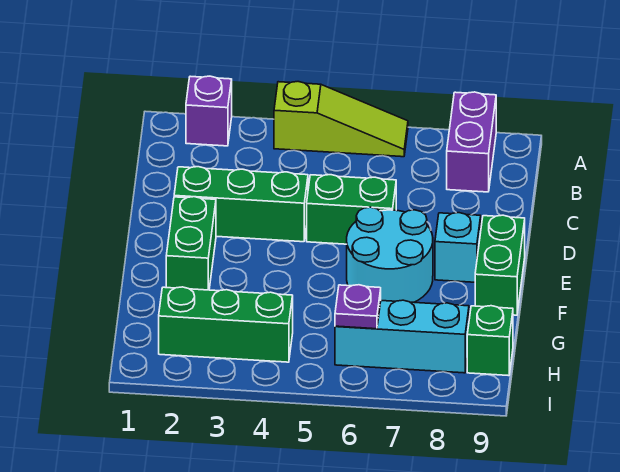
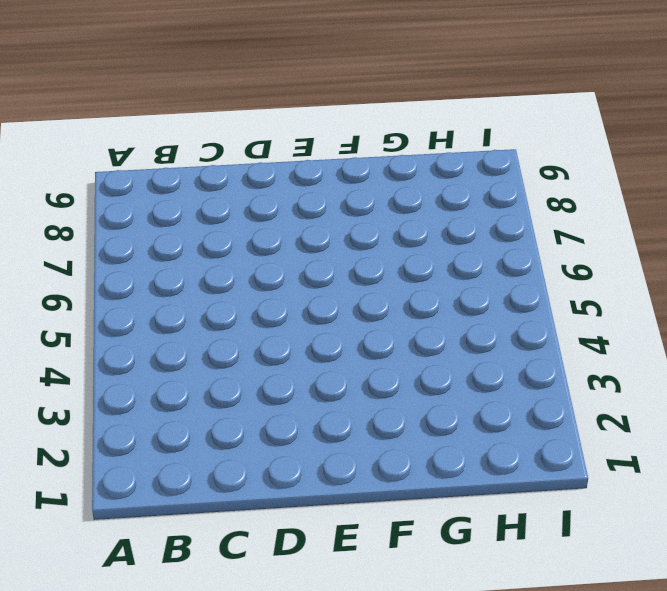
none -> purple brick A2 level 1
none -> lime slope A4:A6 level 1 top 4
none -> purple brick A8:B8 level 1

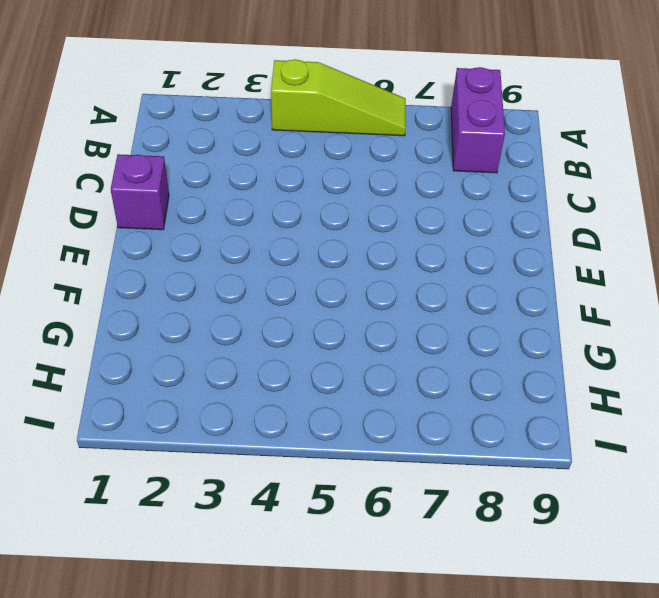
purple brick D1 level 1 -> purple brick A2 level 1
none -> green brick D2:D4 level 1
none -> green brick D5:D6 level 1
none -> green brick E2:F2 level 1

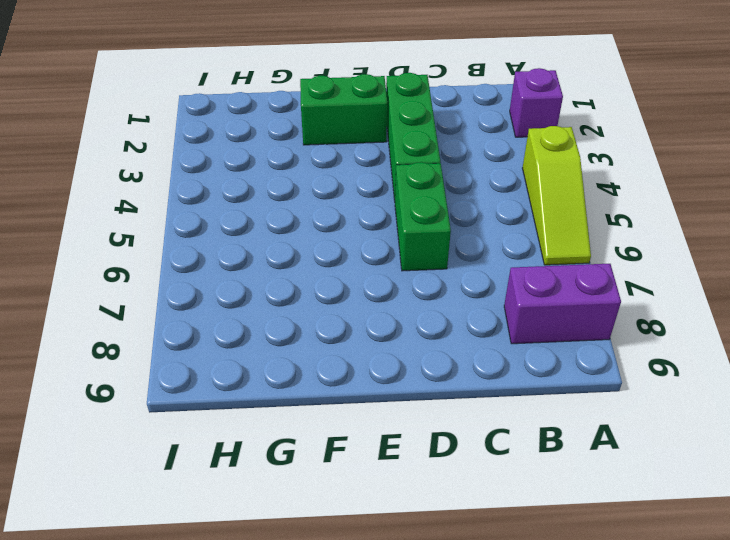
none -> cyan round brick E6:F7 level 1
none -> cyan brick E8 level 1
none -> green brick E9:F9 level 1

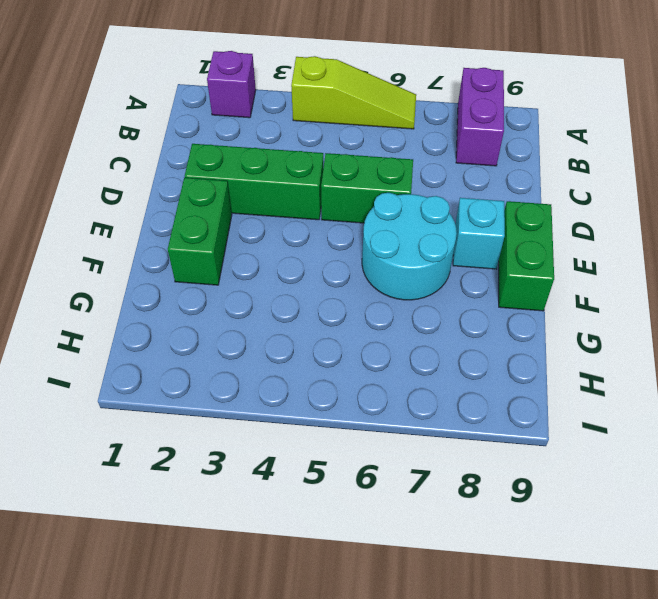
none -> green brick H2:H4 level 1
none -> cyan brick H6:H8 level 1
none -> green brick H9 level 1

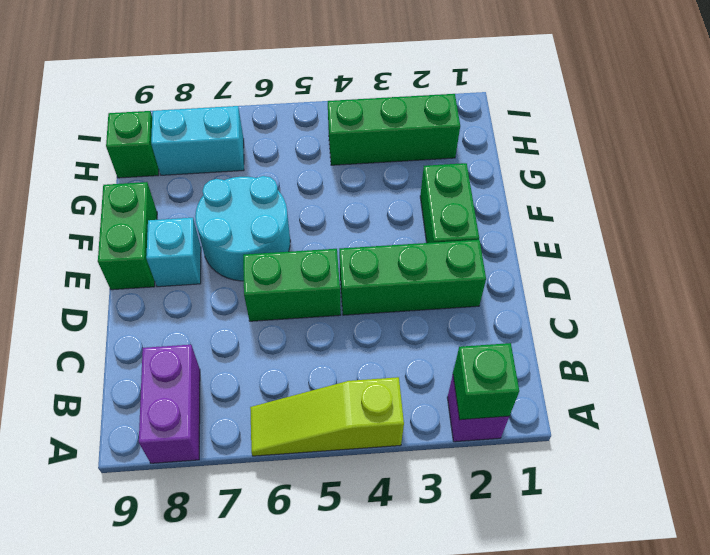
green brick A2 level 2 -> none
cyan brick H7:H8 level 1 -> cyan brick H6:H8 level 1
none -> purple plate H6 level 2

